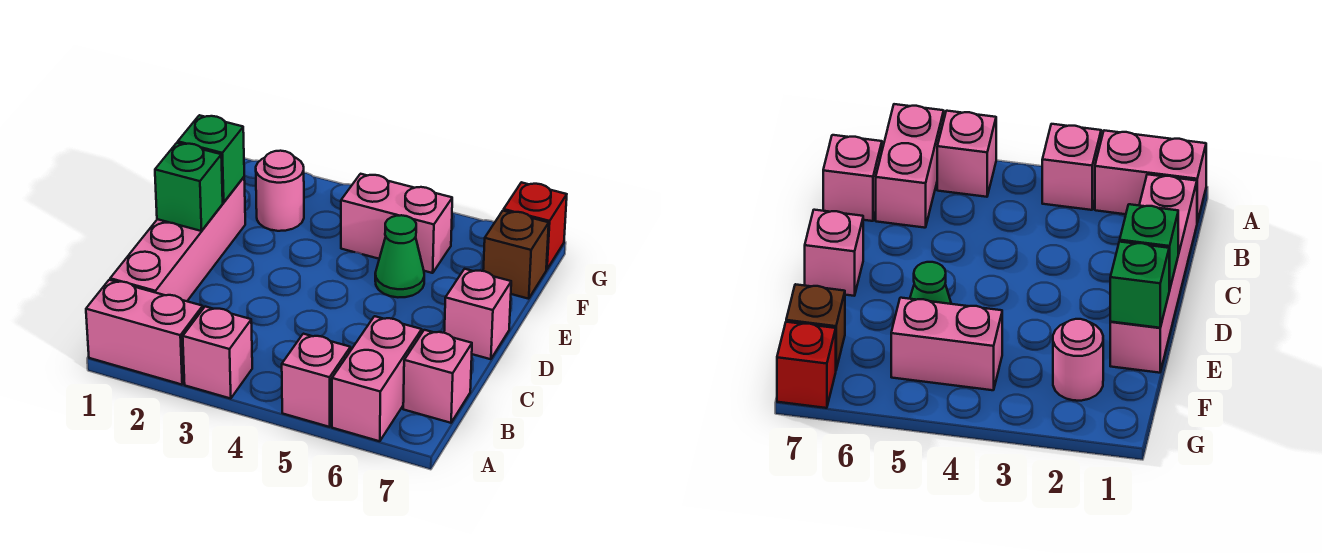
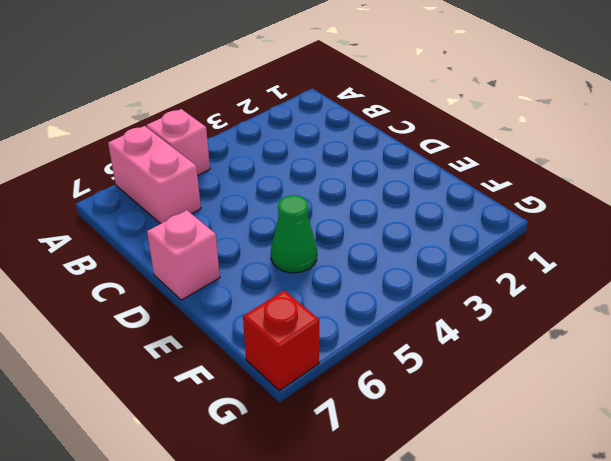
none -> pink brick A1:A2 level 1
none -> pink brick A3 level 1
none -> pink brick B1:E1 level 1

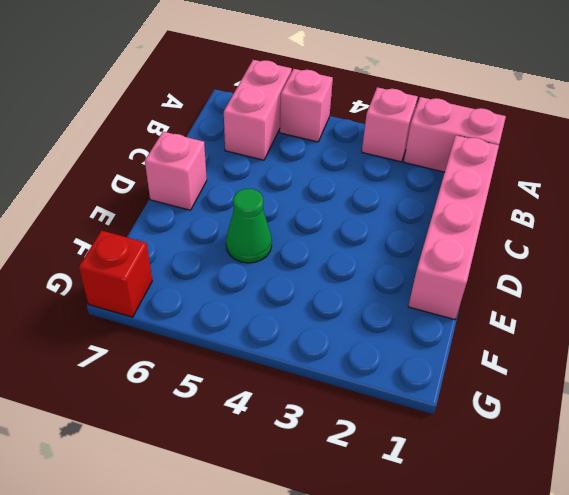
none -> pink brick B7 level 1
none -> pink round brick F2 level 1
none -> pink brick F4:F5 level 1

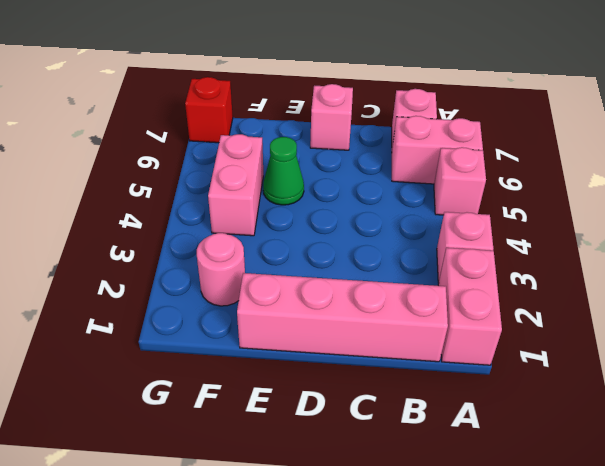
none -> brown brick F7 level 1
none -> green brick D1 level 2
none -> green brick E1 level 2

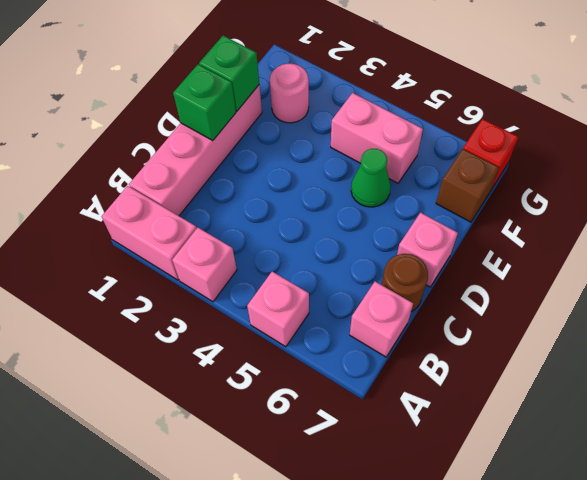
brown round brick C7 level 1 -> none
none -> pink brick A6:B6 level 1

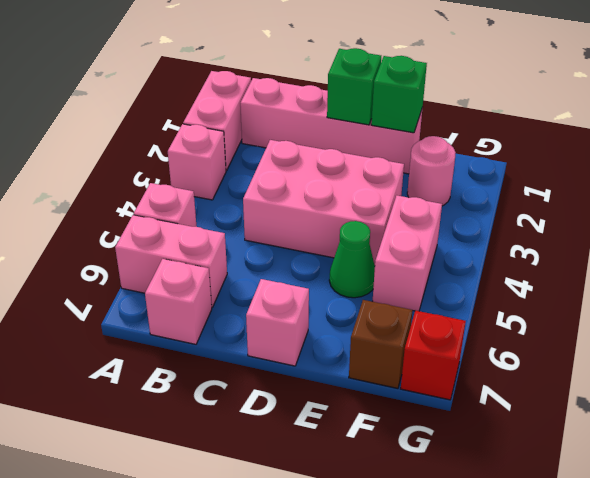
pink brick C3:E4 level 1 -> none

